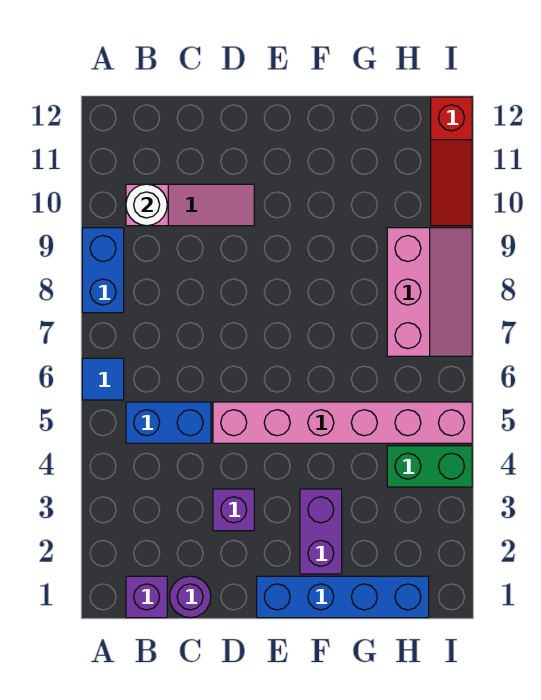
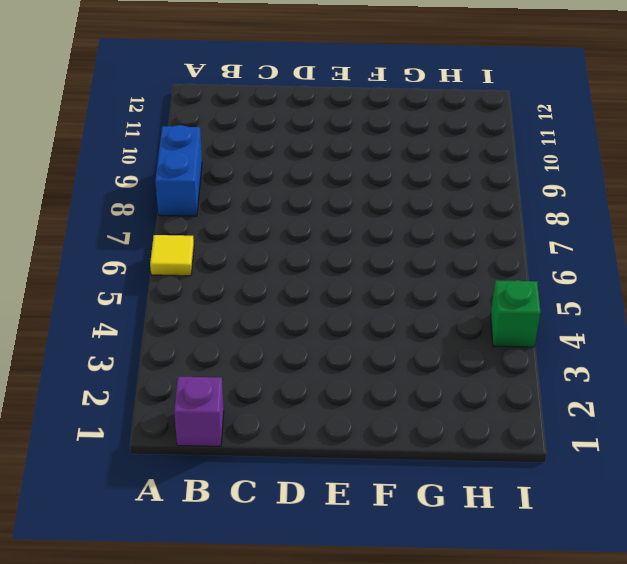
yellow tile A6 level 1 -> blue tile A6 level 1
green brick I4 level 1 -> green brick H4:I4 level 1
none -> blue brick B5:C5 level 1
none -> pink slope B10:D10 level 1 top B
none -> purple round brick C1 level 1

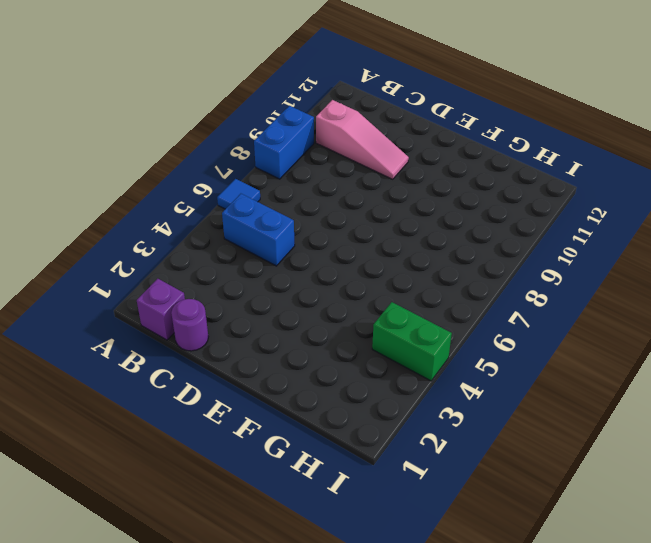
none -> purple brick D3 level 1
none -> pink brick D5:I5 level 1
none -> blue brick E1:H1 level 1

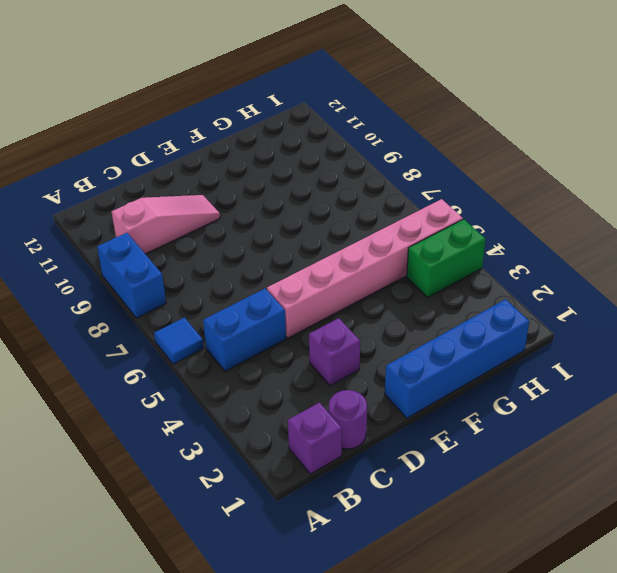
none -> purple brick F2:F3 level 1
none -> pink slope H7:I9 level 1 top H
none -> red slope I10:I12 level 1 top 12

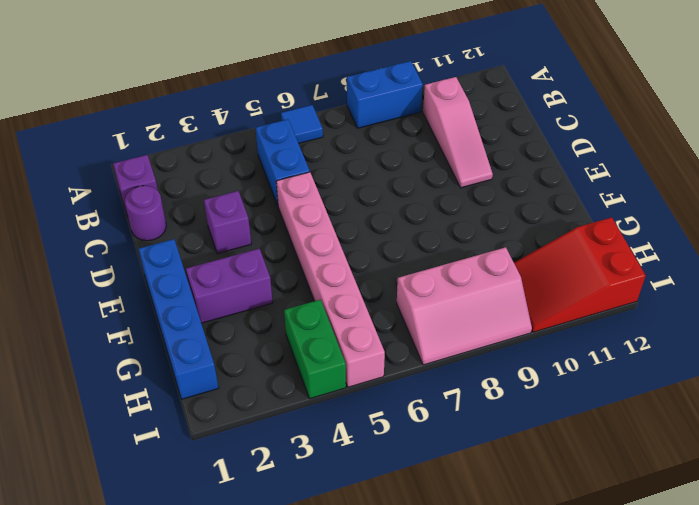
red slope H10:I12 level 1 top 12 -> red slope I10:I12 level 1 top 12
none -> white round brick B10 level 2

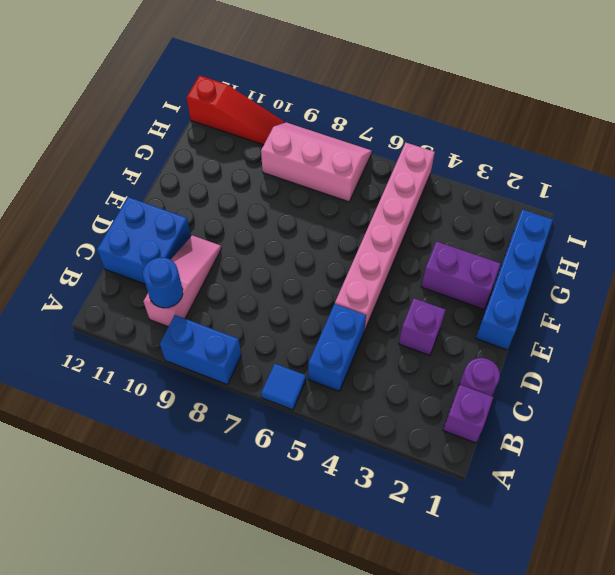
blue round brick B10 level 2 -> white round brick B10 level 2
blue brick C11:D12 level 1 -> none
none -> green brick H4:I4 level 1

